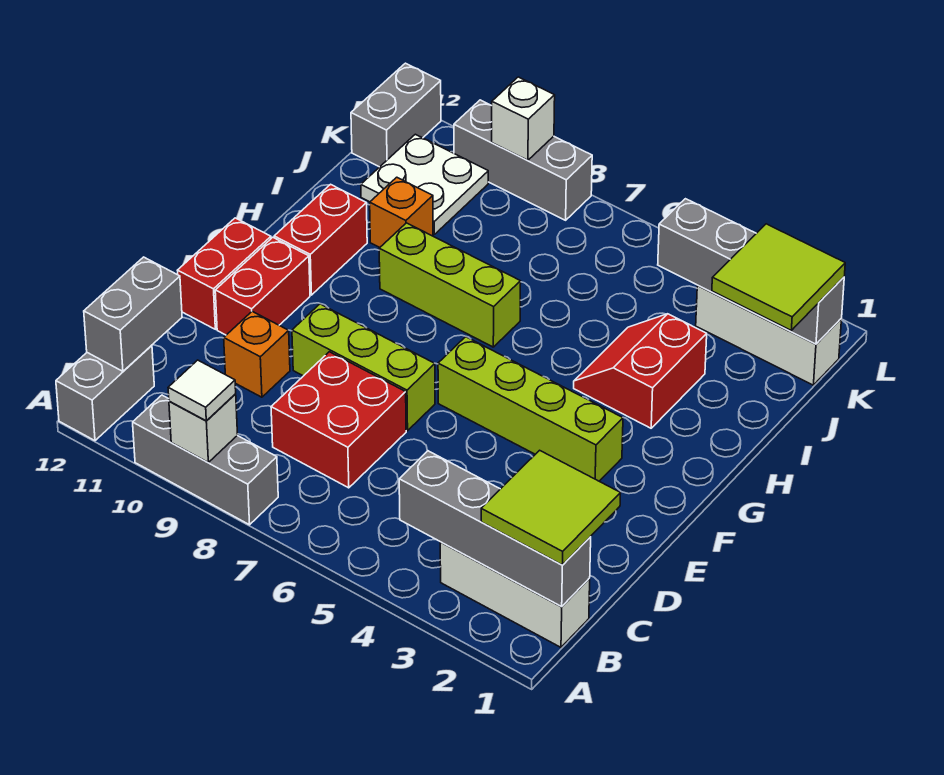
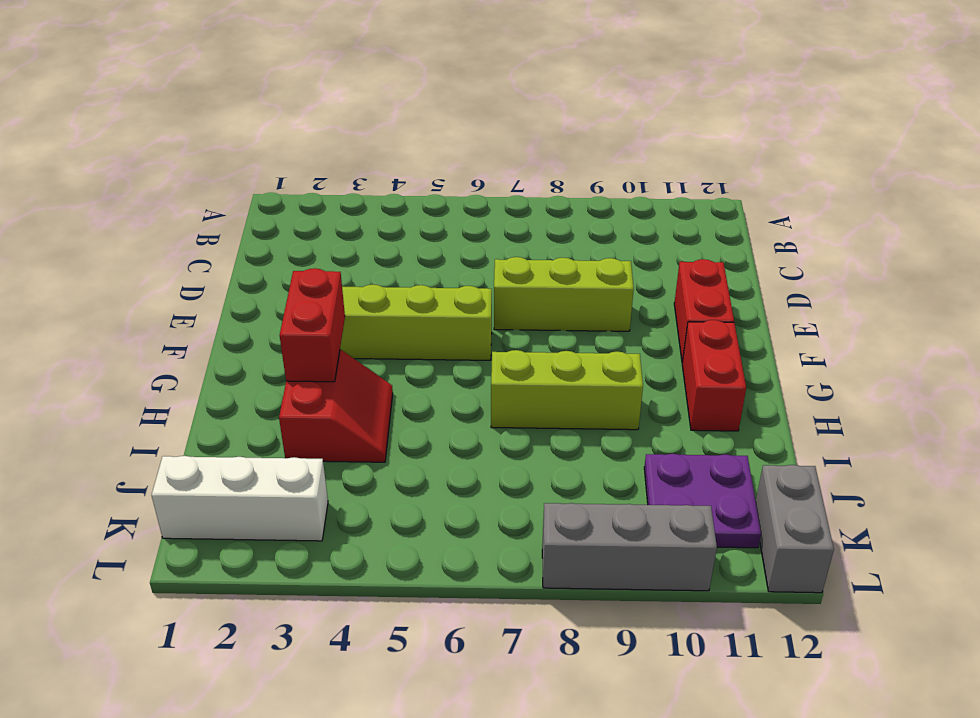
red brick G3:H3 level 2 -> red brick E12:F12 level 1
purple plate J10:K11 level 1 -> white plate J10:K11 level 1
none -> grey brick A8:A10 level 1
none -> grey brick A12:B12 level 1
none -> white brick B1:B3 level 1

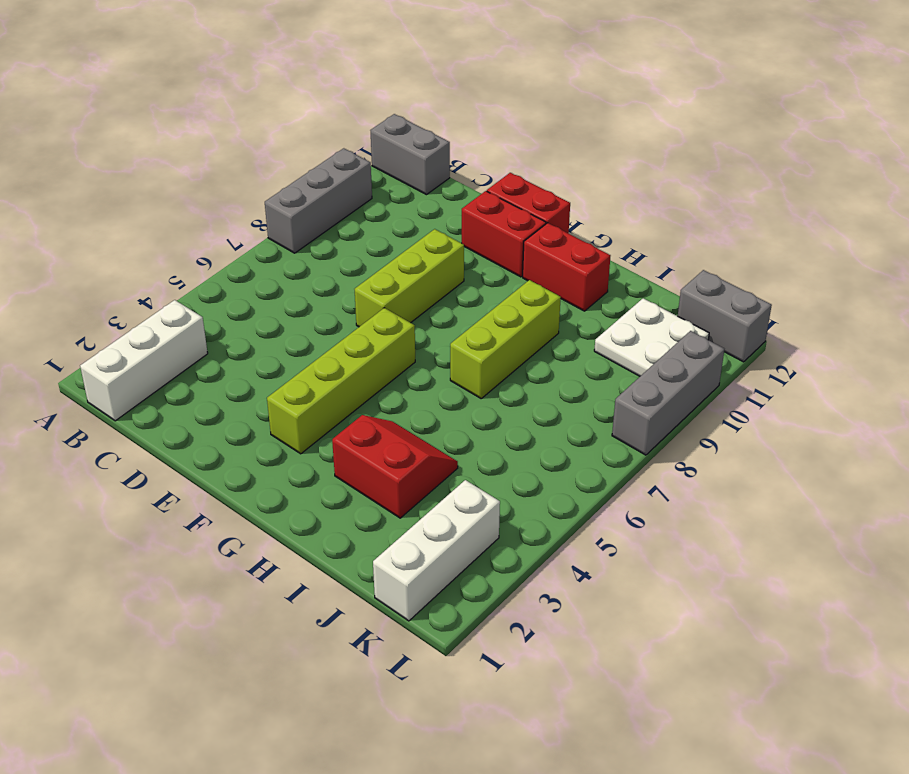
none -> red brick C7:D8 level 1
none -> orange brick D10 level 1
none -> orange brick I10 level 1

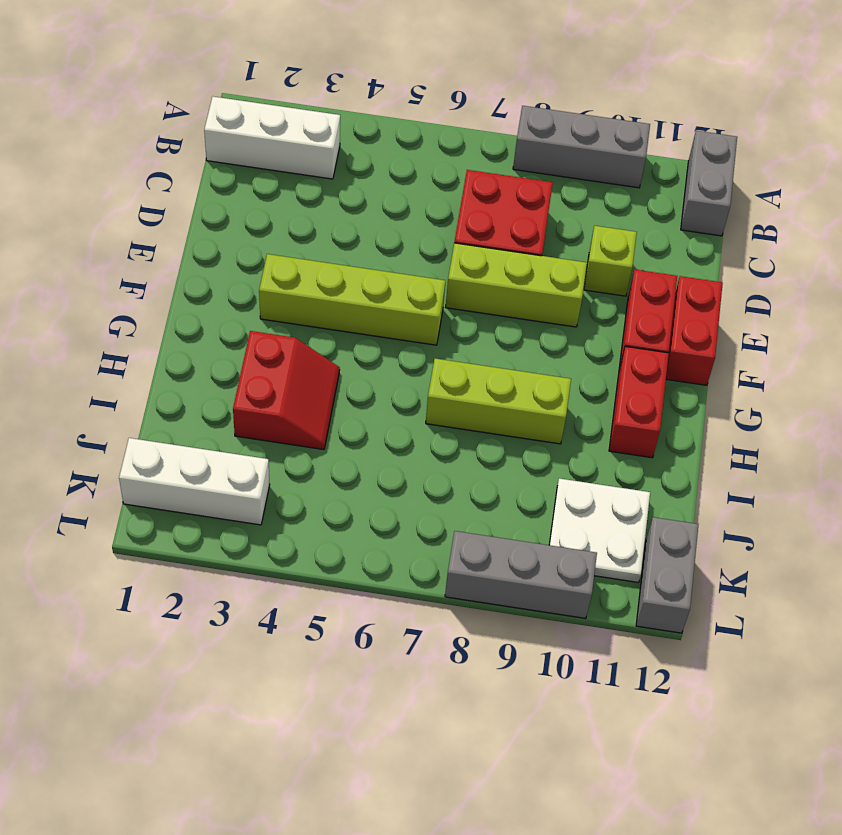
lime brick D10 level 1 -> orange brick D10 level 1
none -> orange brick I10 level 1
none -> white brick A9 level 2
none -> grey brick B1:B4 level 2

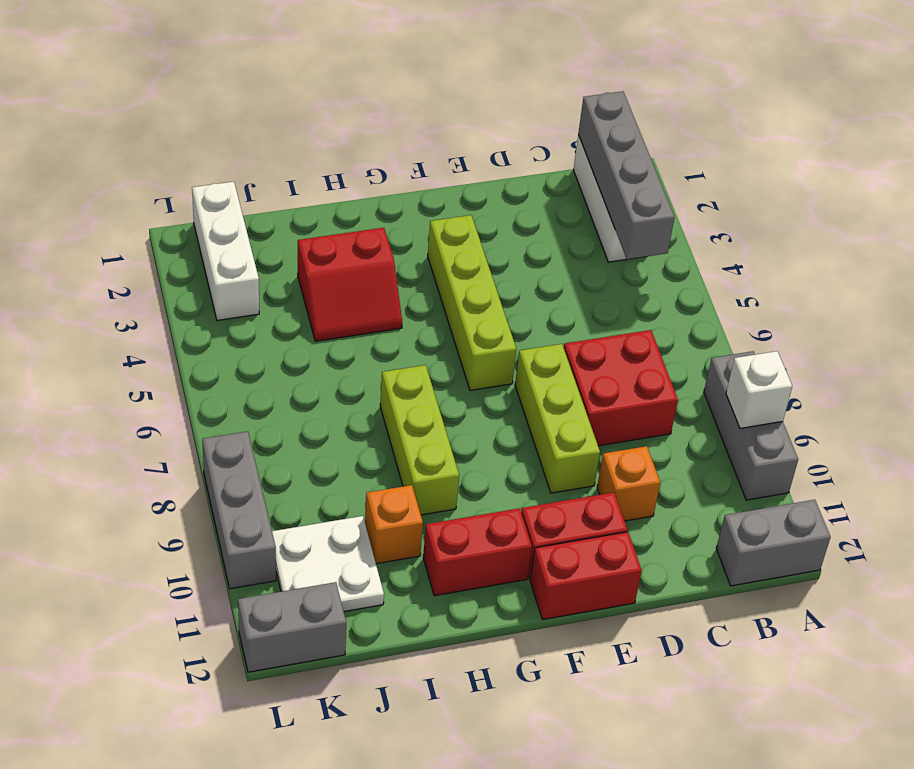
none -> grey brick B12:C12 level 2
none -> grey brick K1:K4 level 2
none -> white brick L9 level 2

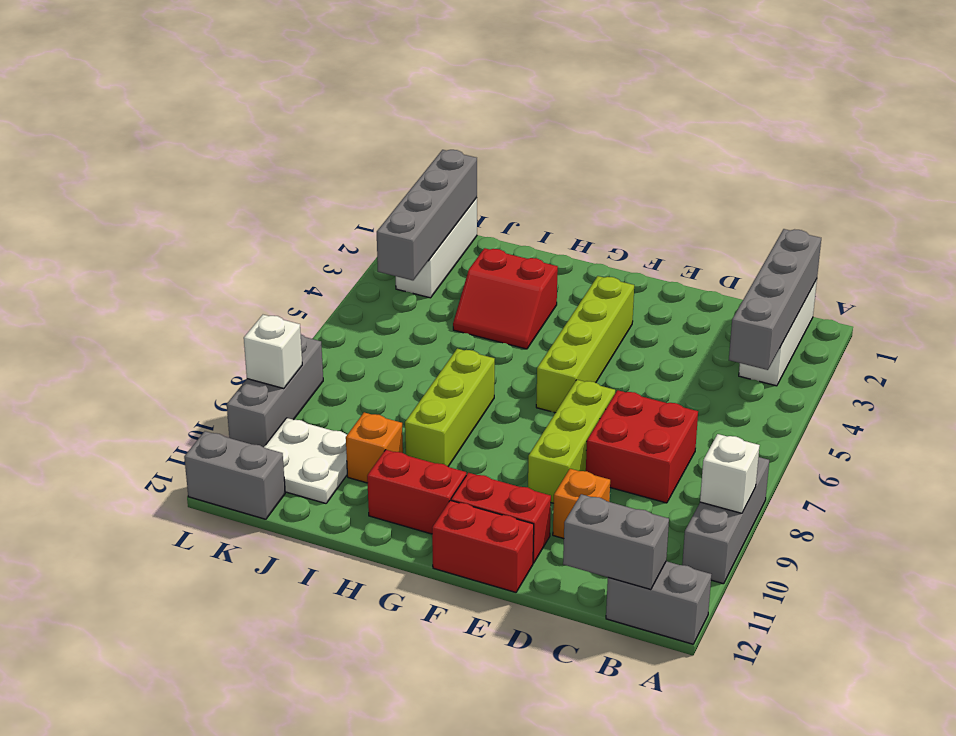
none -> white tile A9 level 3
none -> lime tile B1:C2 level 3
none -> lime tile J1:K2 level 3

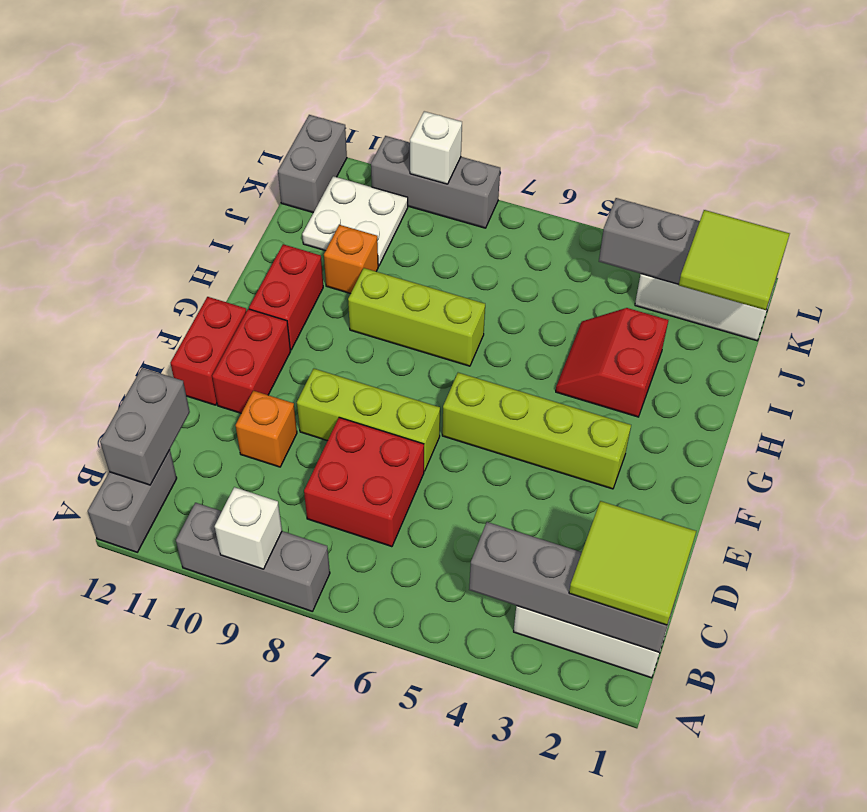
none -> white tile A9 level 3

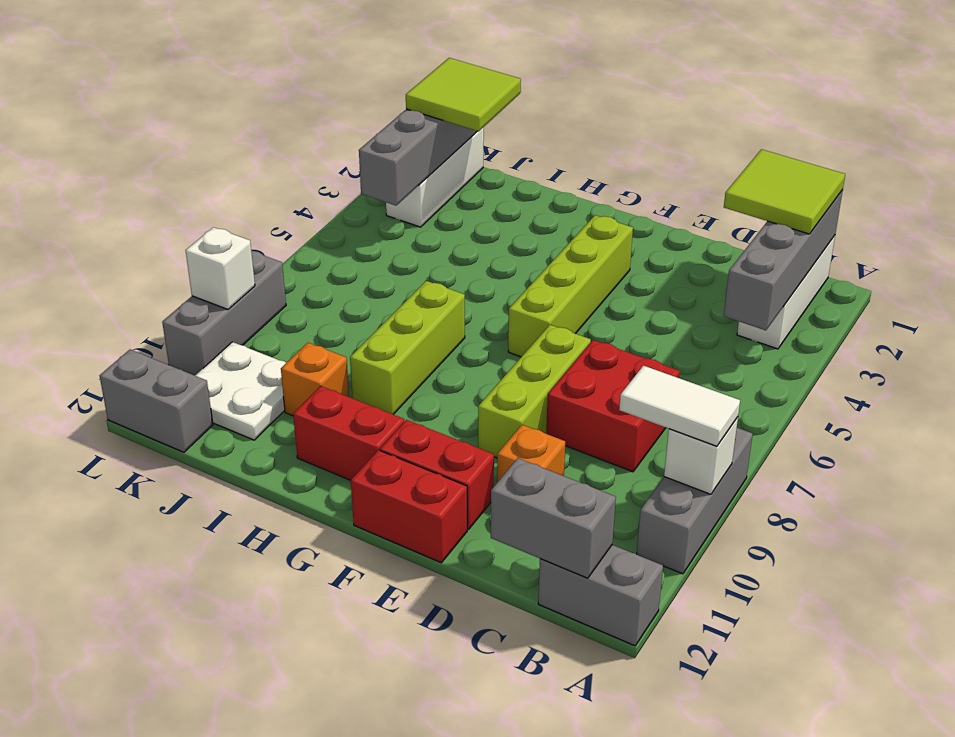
white tile A9:B9 level 3 -> white tile A9 level 3
none -> red slope H3:I4 level 1 top 3

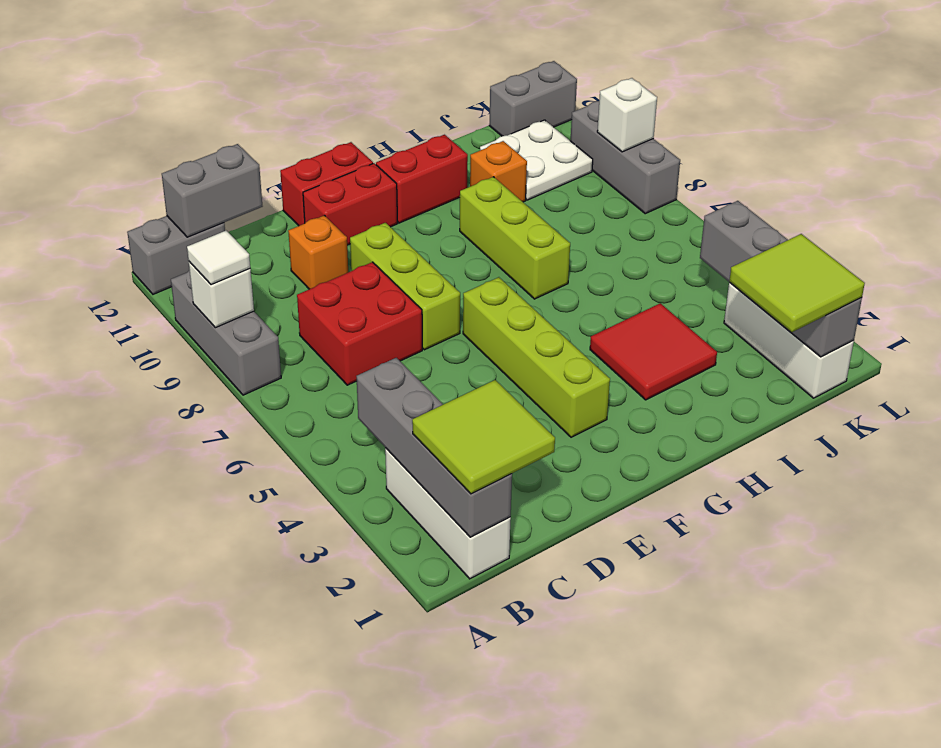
red tile H3:I4 level 1 -> red slope H3:I4 level 1 top 3

